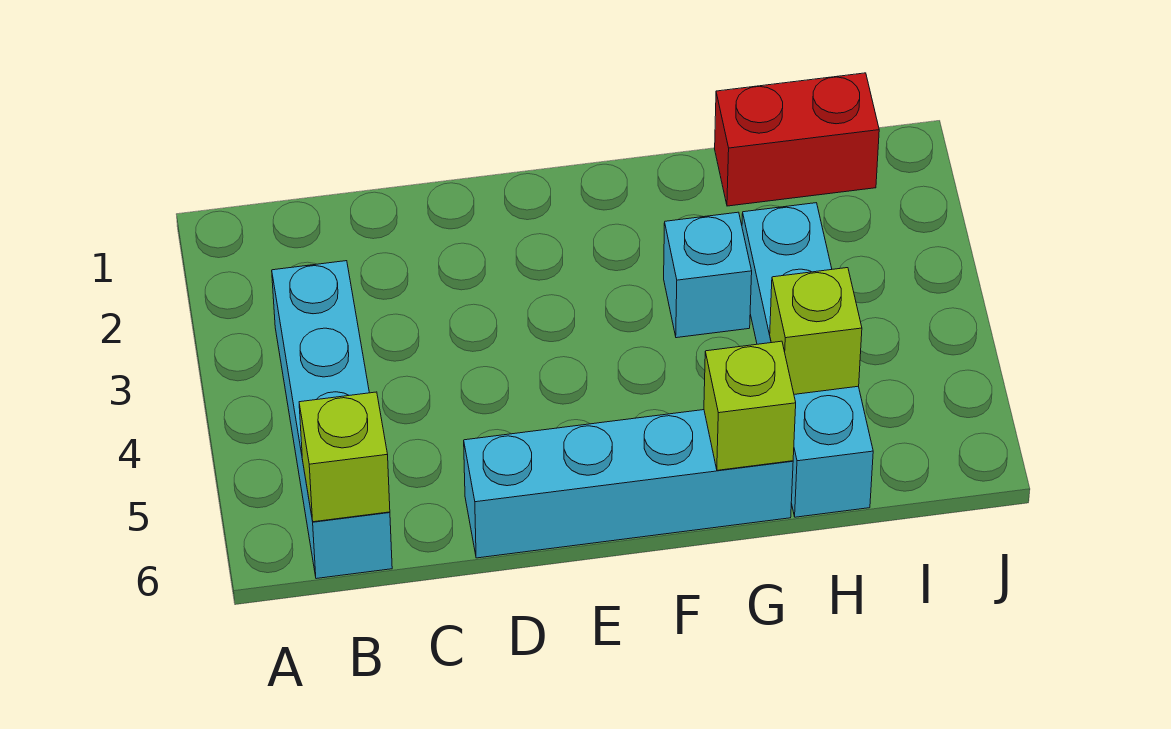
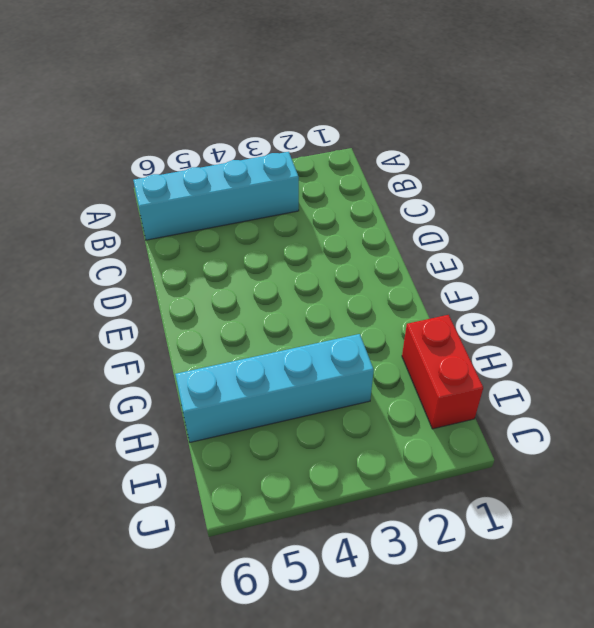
none -> cyan brick D6:G6 level 1
none -> cyan brick G3 level 1

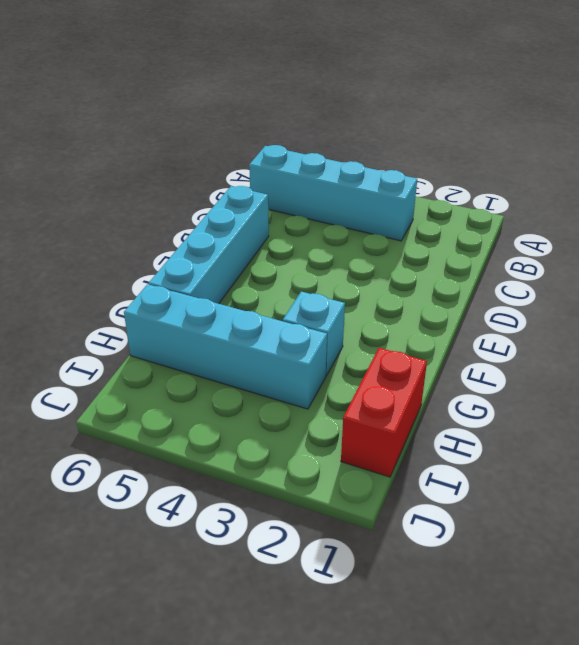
none -> lime brick B6 level 2
none -> lime brick G6 level 2

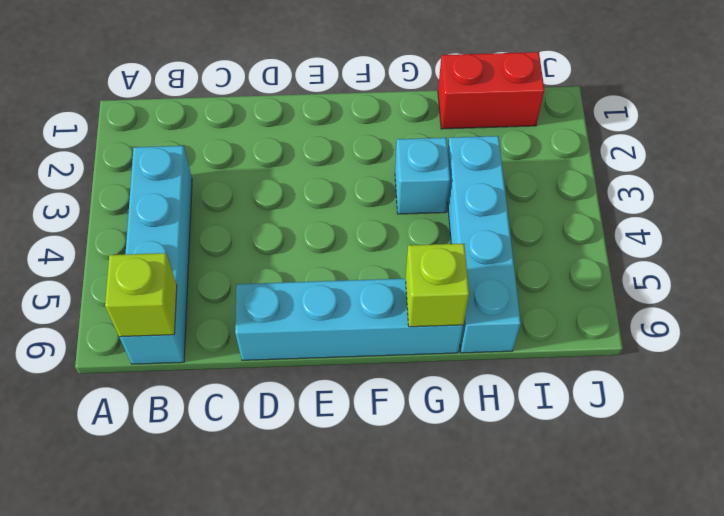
none -> lime brick H5 level 2

